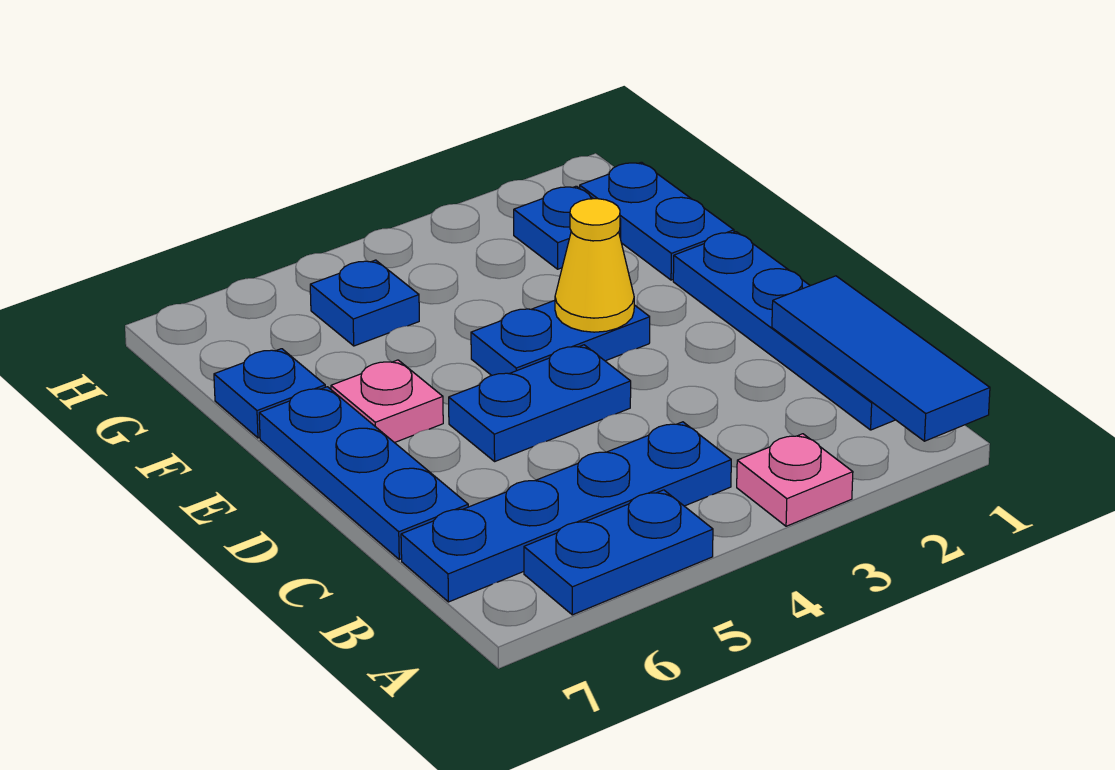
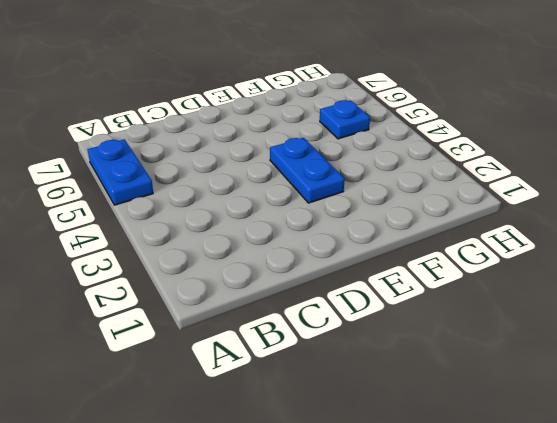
none -> pink plate A3 level 1
none -> blue plate B1:E1 level 1
none -> blue plate B4:B7 level 1

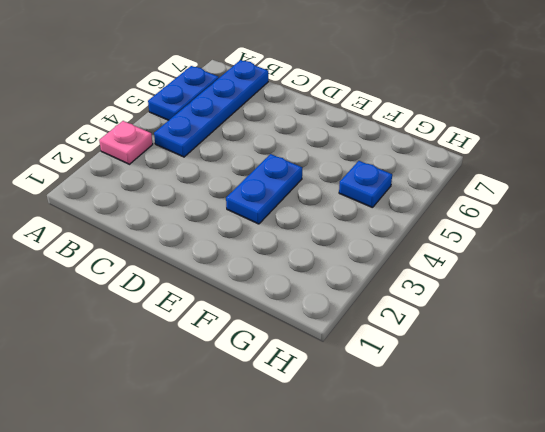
none -> blue plate B1:E1 level 1
none -> blue plate C7:E7 level 1
none -> blue plate D4:D5 level 1

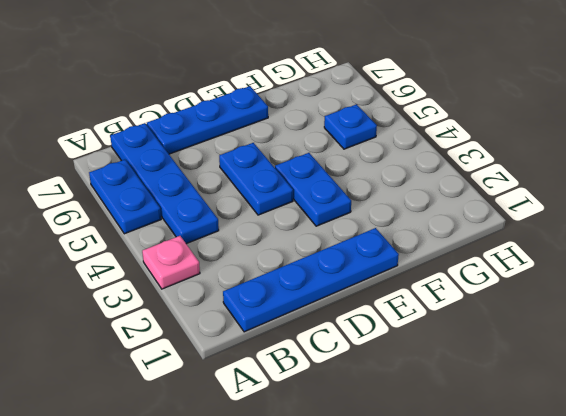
none -> pink plate E6 level 1
none -> blue plate F1:G1 level 1
none -> blue plate F7 level 1

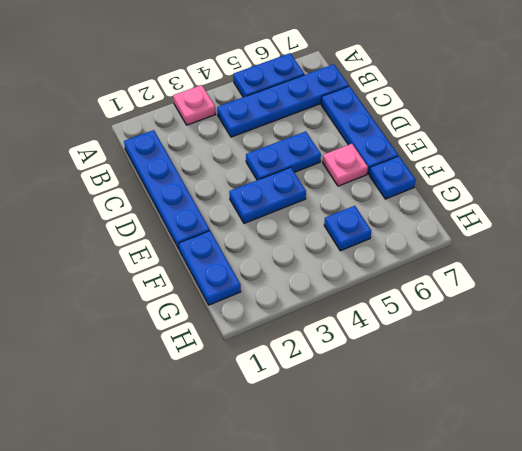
none -> blue plate G2 level 1
none -> blue tile A1:C1 level 2
none -> yellow cone E3 level 2

